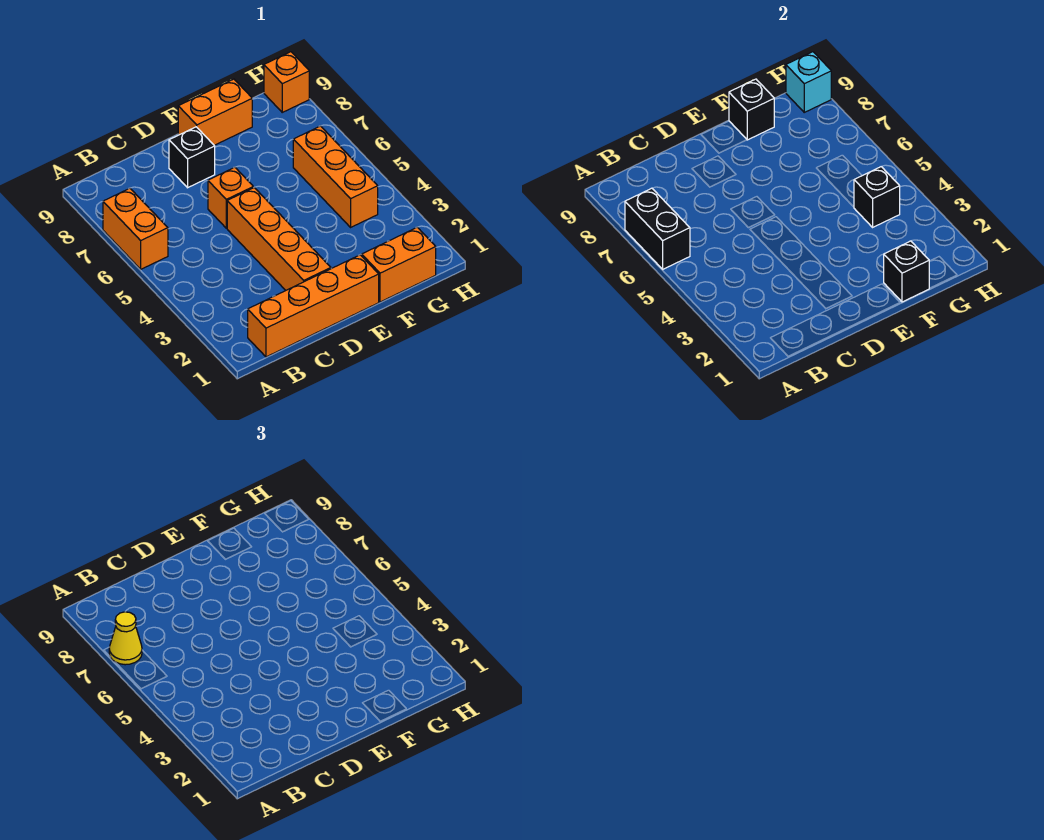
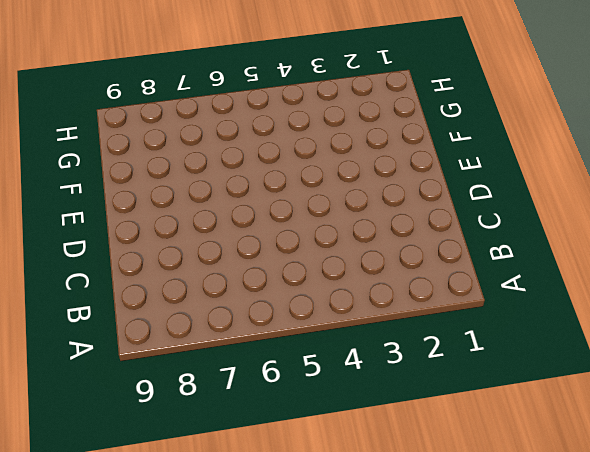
none -> orange brick A6:A7 level 1
none -> orange brick B1:E1 level 1
none -> orange brick D2:D5 level 1

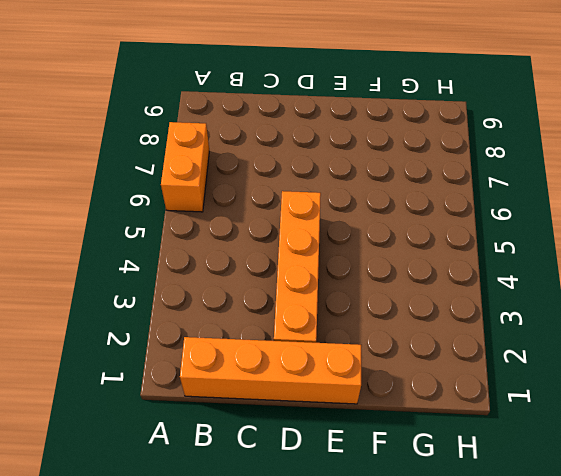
none -> orange brick D6 level 1
none -> black brick D8 level 1
none -> orange brick E9:F9 level 1

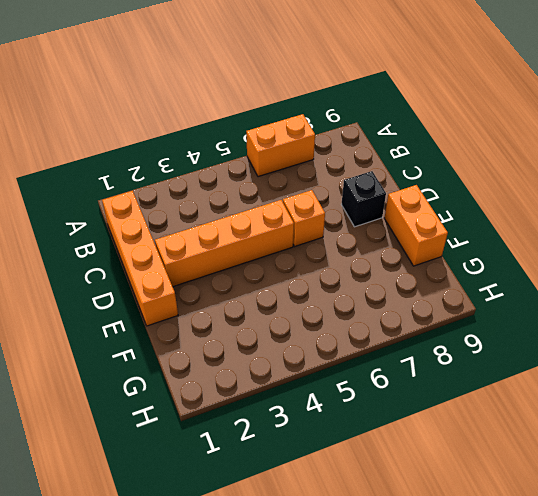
none -> orange brick F1:G1 level 1
none -> orange brick G4:G6 level 1
none -> orange brick H9 level 1

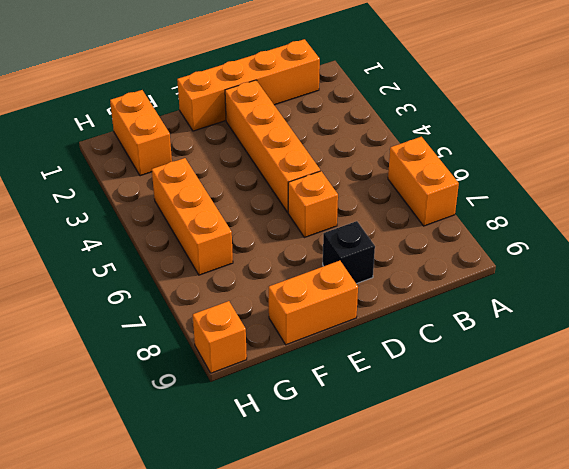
orange brick G1:G2 level 1 -> orange brick F1:G1 level 1
none -> black brick A6:A7 level 2
none -> black brick F1 level 2
none -> black brick F9 level 2

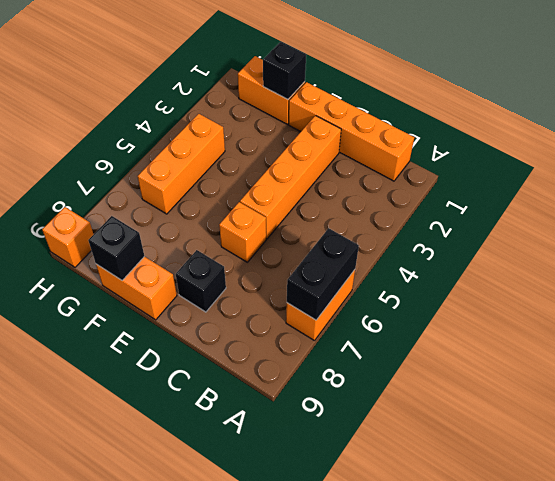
none -> black brick G4 level 2
none -> cyan brick H9 level 2
none -> yellow cone A7 level 3

